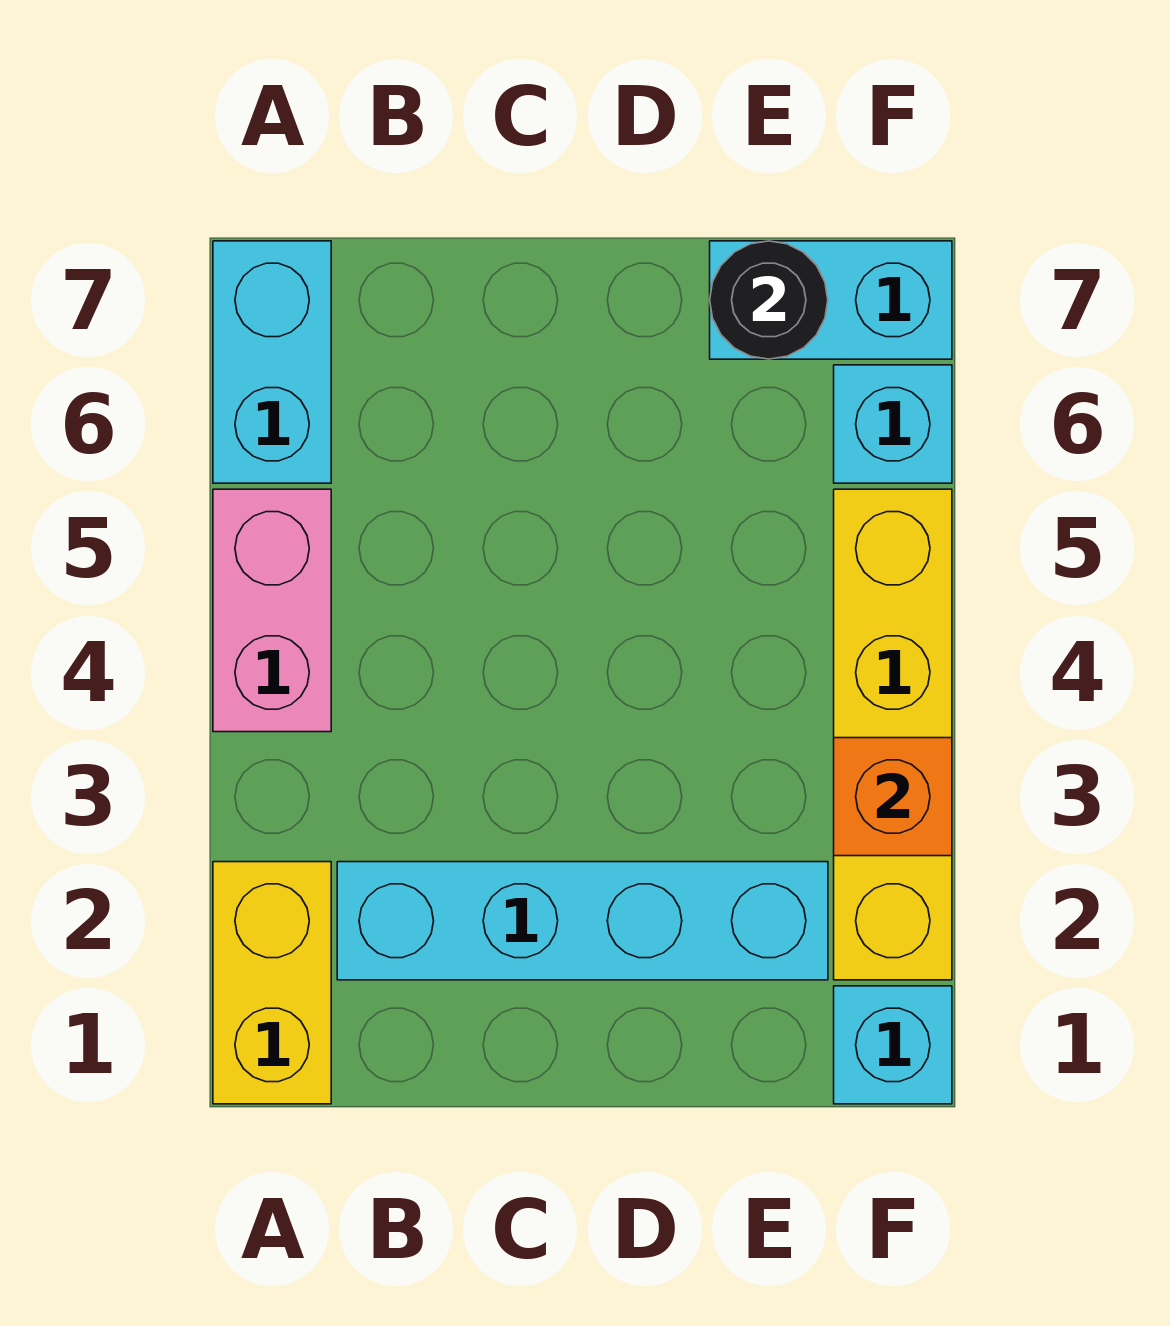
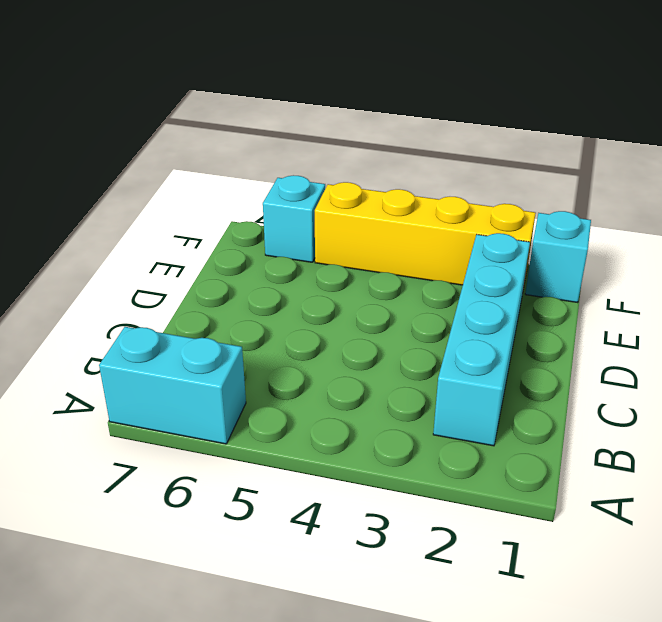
none -> yellow brick A1:A2 level 1
none -> pink brick A4:A5 level 1

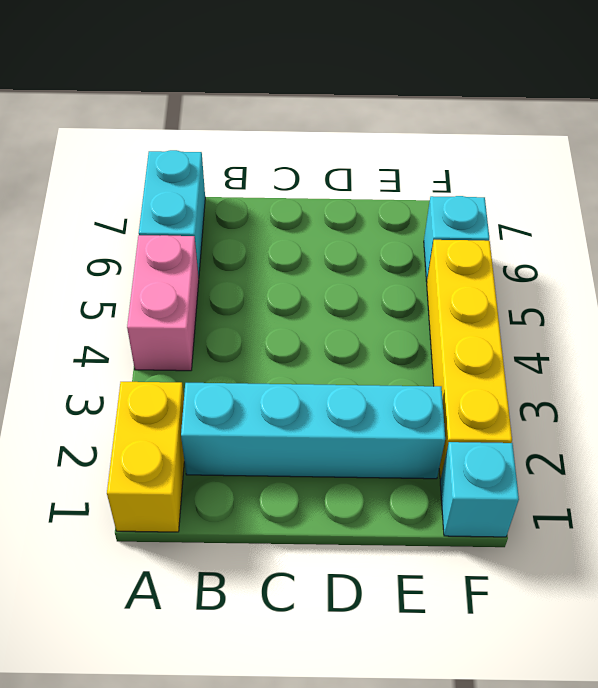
none -> cyan brick E7:F7 level 1
none -> black round brick E7 level 2

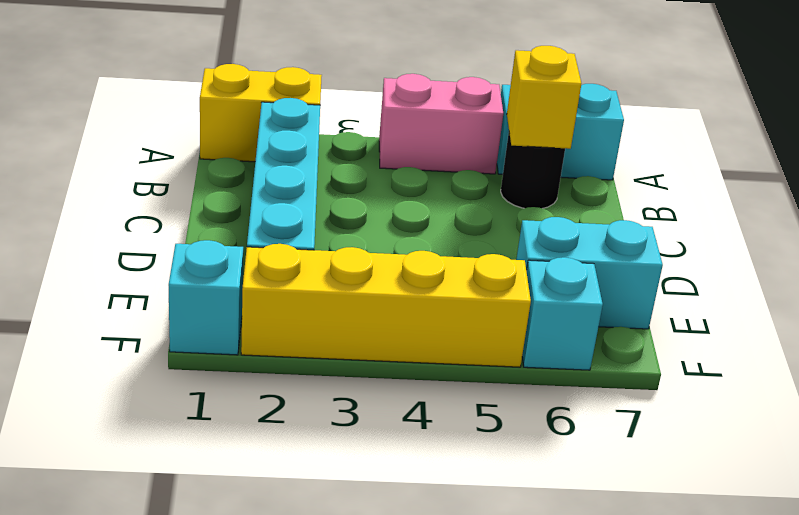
black round brick B6 level 1 -> black round brick E7 level 2
yellow brick B6 level 2 -> none
cyan brick E6:E7 level 1 -> cyan brick E7:F7 level 1
none -> orange brick F3 level 2

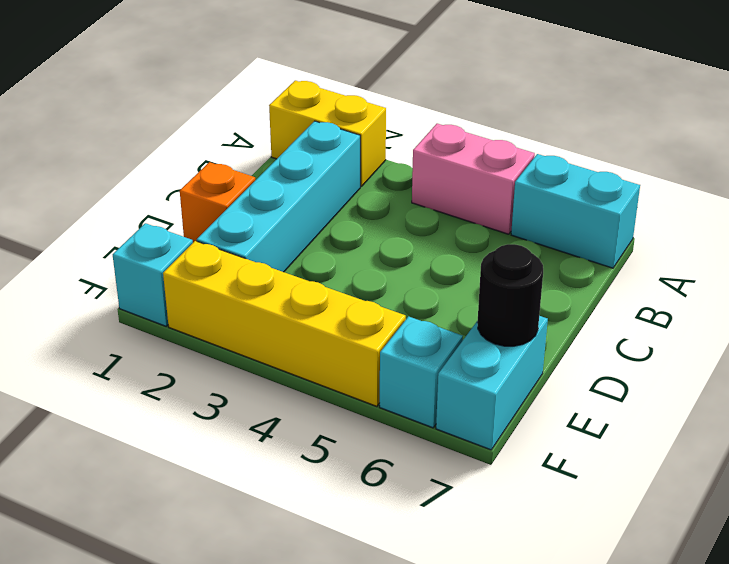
orange brick D1 level 1 -> orange brick F3 level 2

